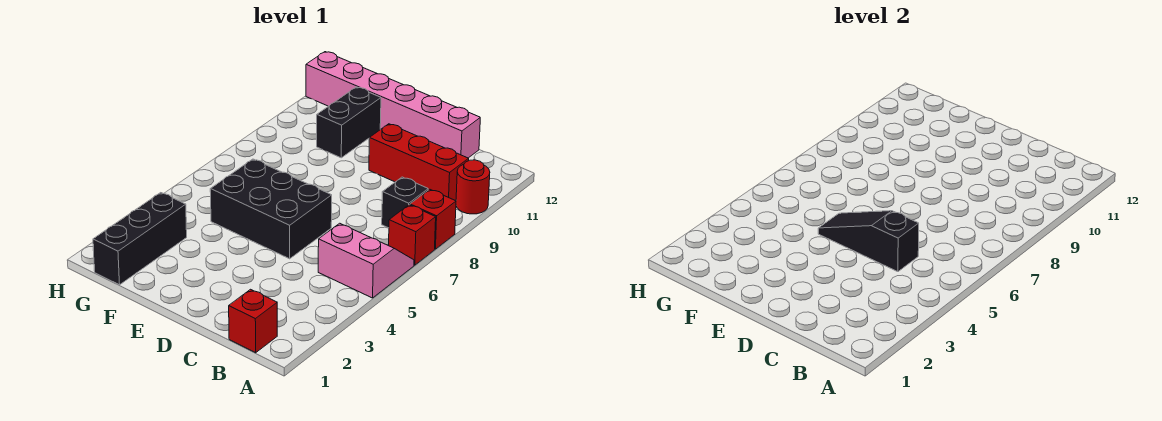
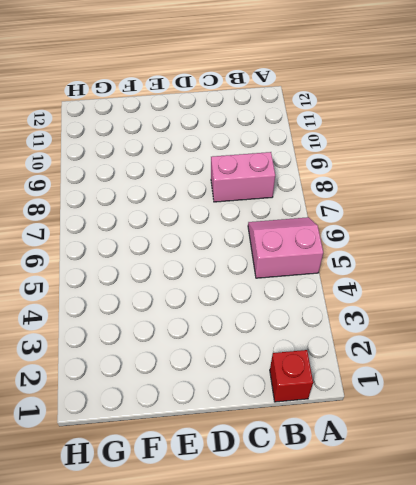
pink brick B8:C8 level 1 -> black brick B8 level 1
none -> red brick A7 level 1
none -> red brick A8 level 1
none -> red round brick A10 level 1

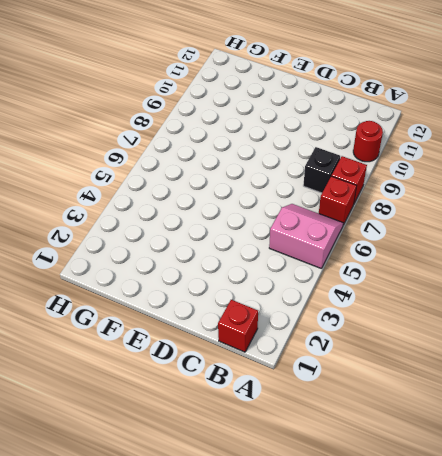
none -> red brick B10:D10 level 1
none -> pink brick C12:H12 level 1
none -> black brick D5:F6 level 1

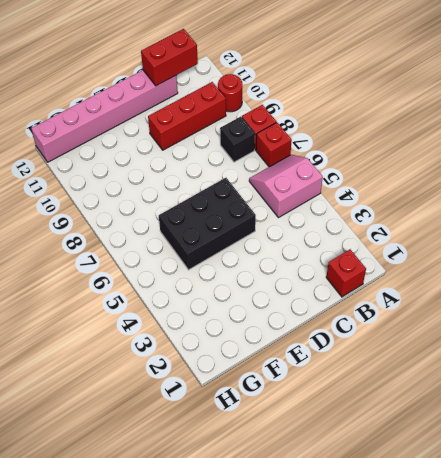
red brick B12:C12 level 2 -> none
none -> black brick F10:F11 level 1
none -> black brick G1:G3 level 1
none -> black slope C5:E5 level 2 top C

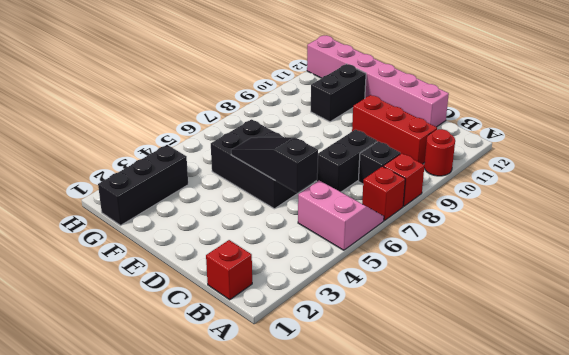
black brick C7:C8 level 1 -> none

